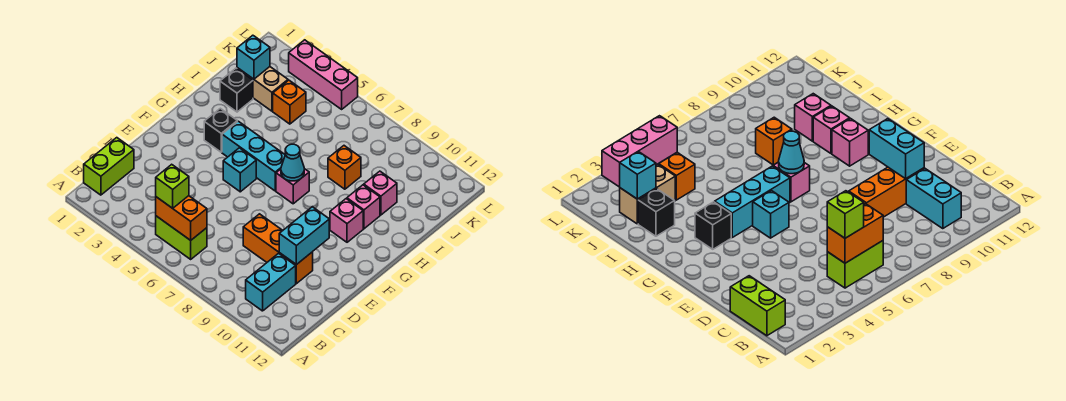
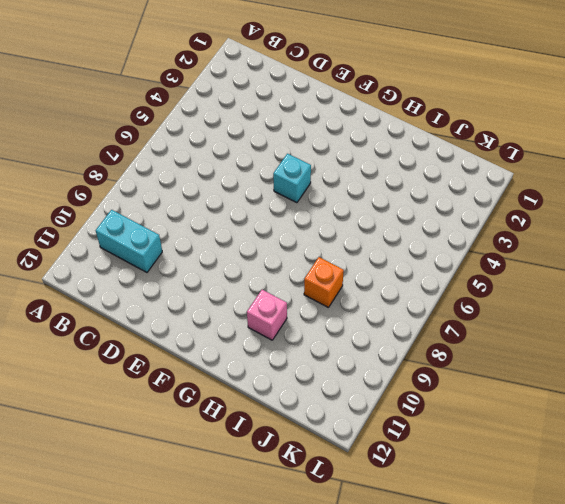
none -> lime brick B1:C1 level 1
none -> lime brick B5:B6 level 1
none -> orange brick D8:D10 level 1

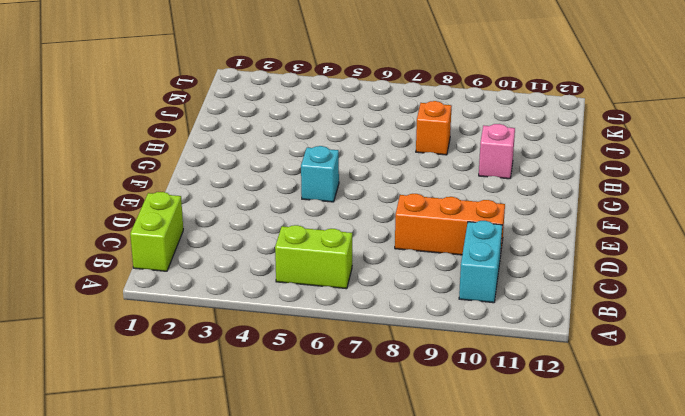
none -> black brick G3 level 1
none -> cyan brick G4:G6 level 1
none -> pink brick G7 level 1

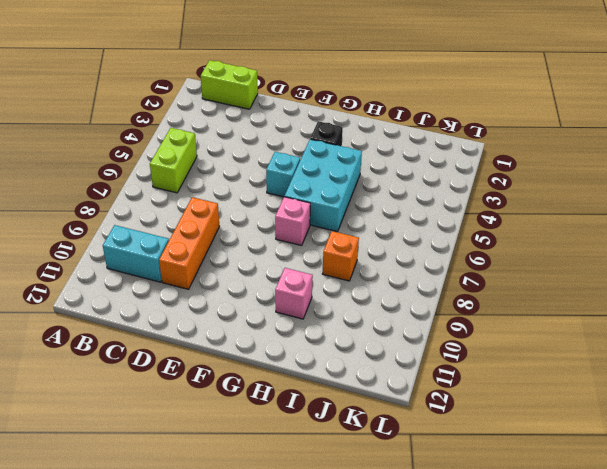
cyan brick G4:H6 level 1 -> cyan brick G4:G6 level 1
none -> pink brick G10 level 1
none -> black brick I2 level 1
none -> pink brick I10 level 1

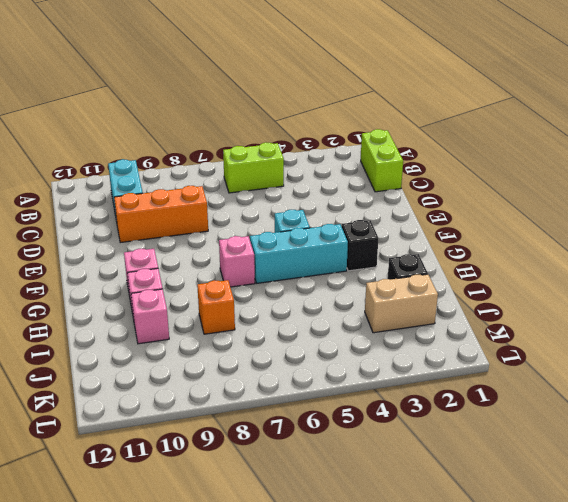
none -> orange brick J4 level 1
none -> pink brick L3:L5 level 1
none -> orange brick B5:B6 level 2

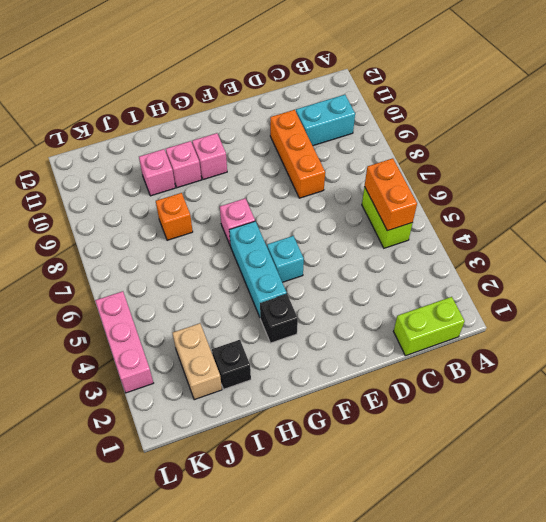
none -> orange brick J4 level 1
none -> cyan brick D10:E10 level 2
none -> cyan cone G7 level 2

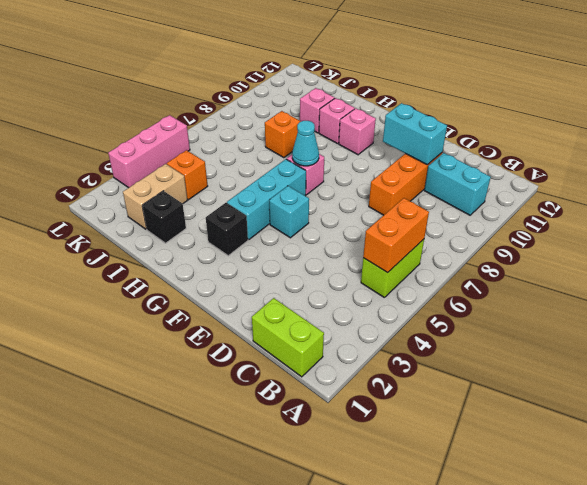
none -> cyan brick J2 level 2
none -> lime brick B5 level 3

